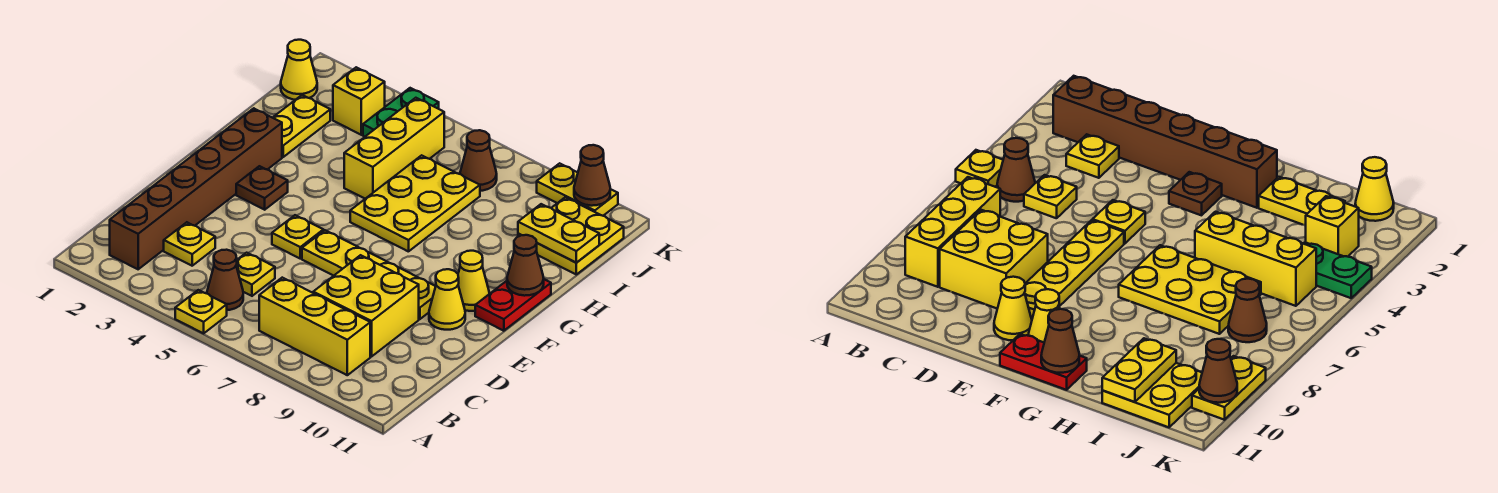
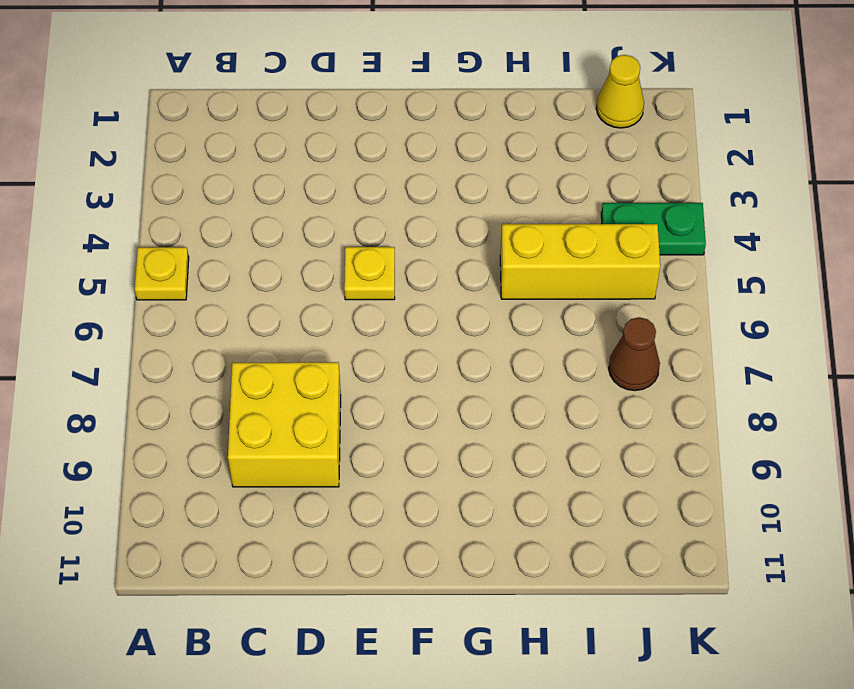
none -> brown brick B2:G2 level 1
none -> brown cone B5 level 1
none -> yellow brick B7:B9 level 1

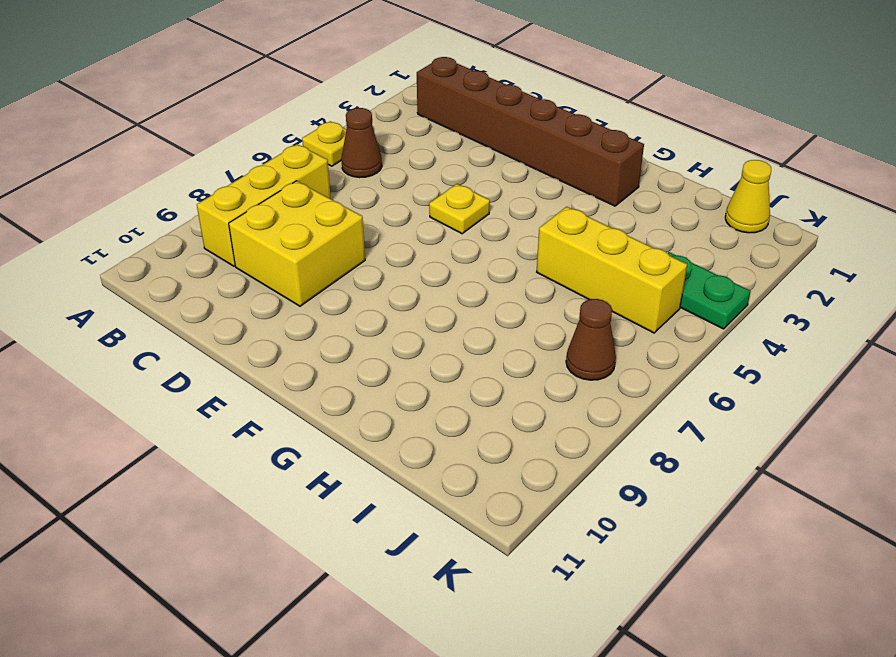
none -> yellow plate C3 level 1
none -> yellow plate C5 level 1
none -> yellow plate E6:E9 level 1

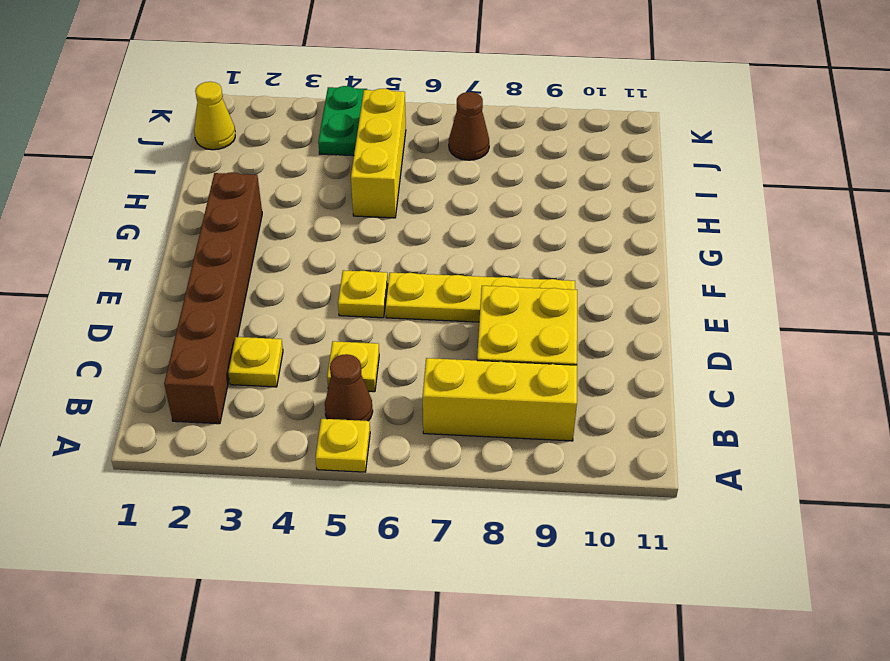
none -> yellow cone E10 level 1
none -> brown plate F3 level 1
none -> yellow cone F10 level 1

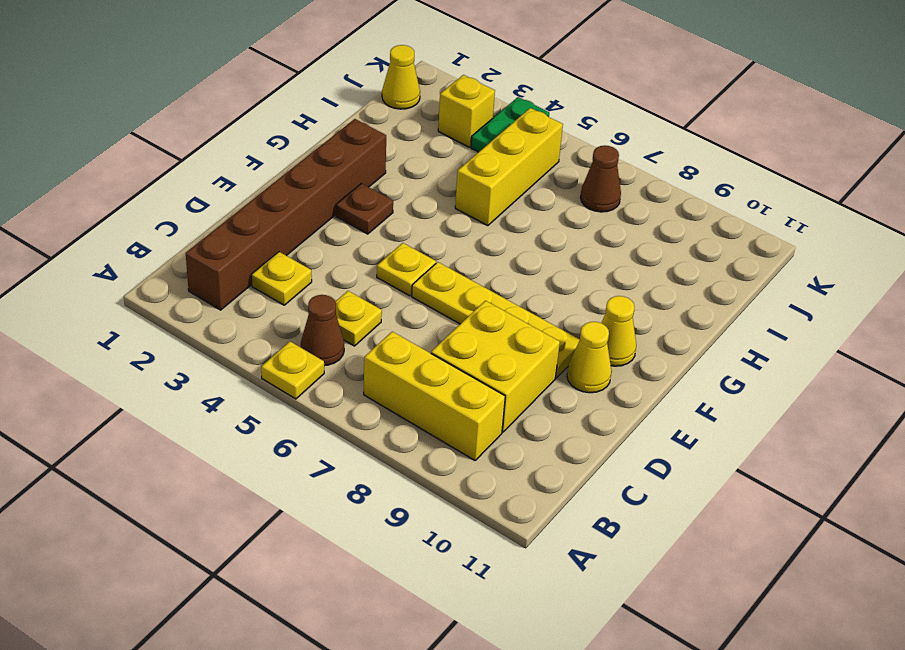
none -> red plate F11:G11 level 1
none -> yellow plate G6:I7 level 1
none -> yellow plate H2:I2 level 1

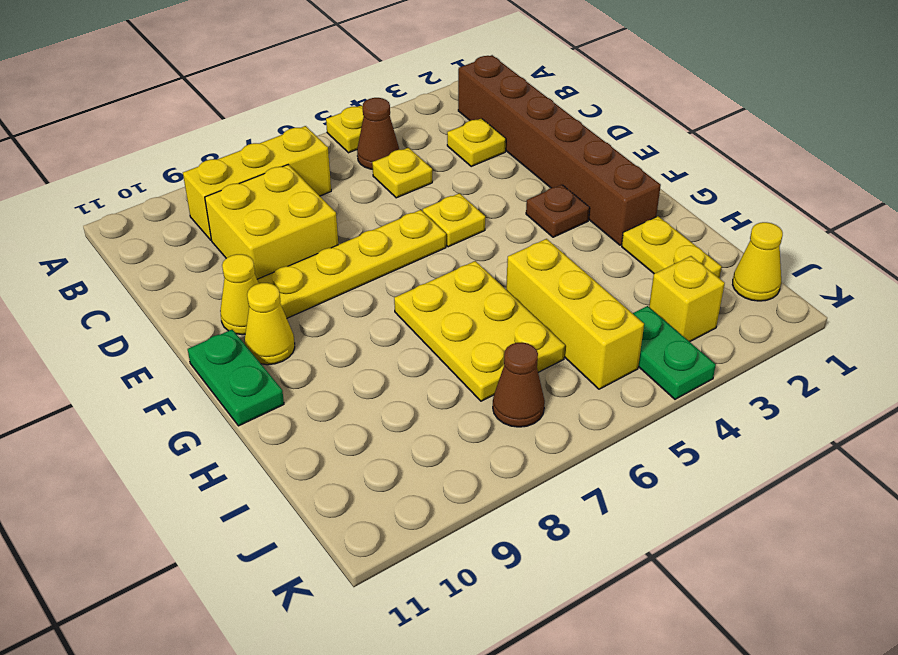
green plate F11:G11 level 1 -> red plate F11:G11 level 1
none -> yellow plate I10:J11 level 1
none -> yellow plate K9:K10 level 1
none -> brown cone G11 level 2

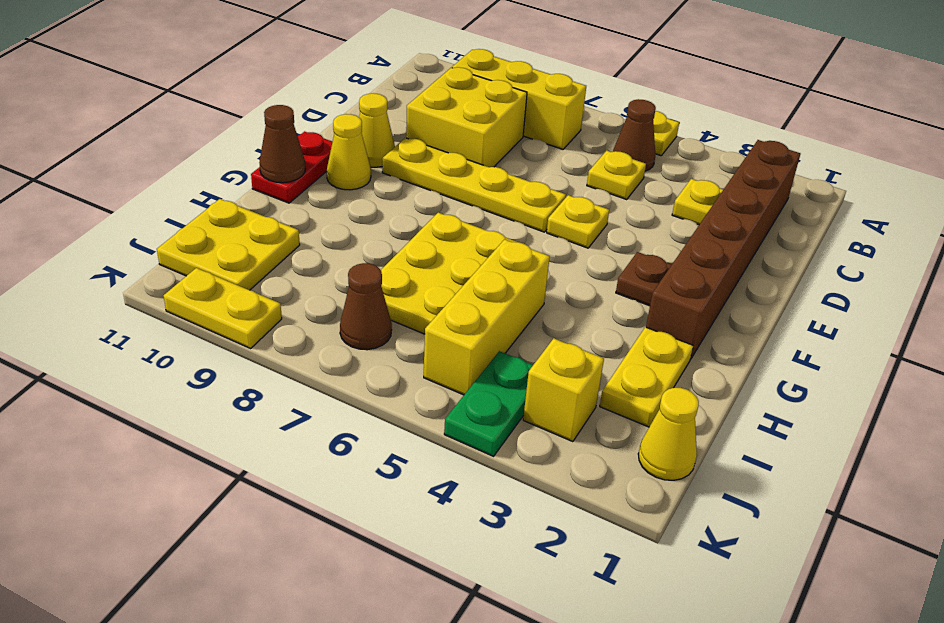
none -> yellow plate I10:I11 level 2
none -> brown cone K10 level 2

